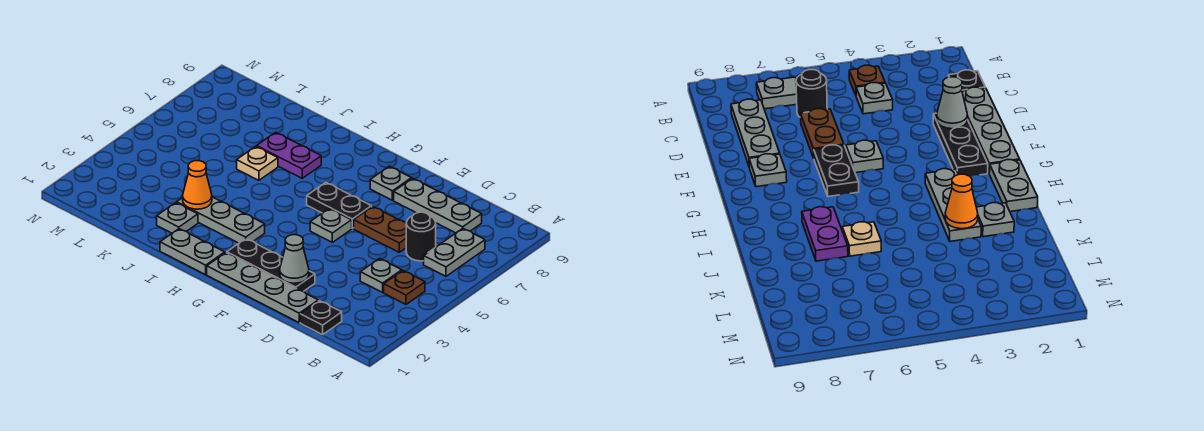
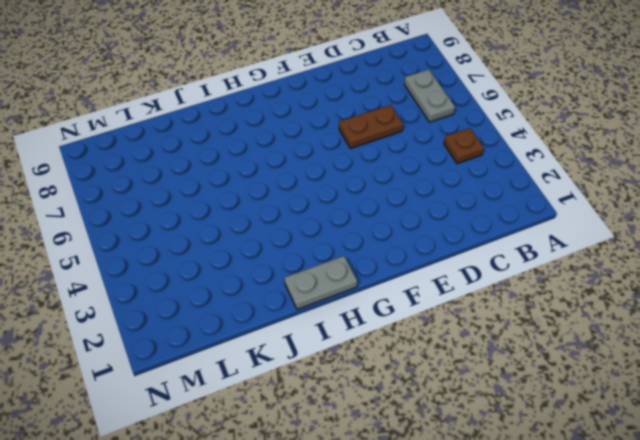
none -> black plate C1 level 1
none -> grey plate C4 level 1
none -> black round brick C6 level 1

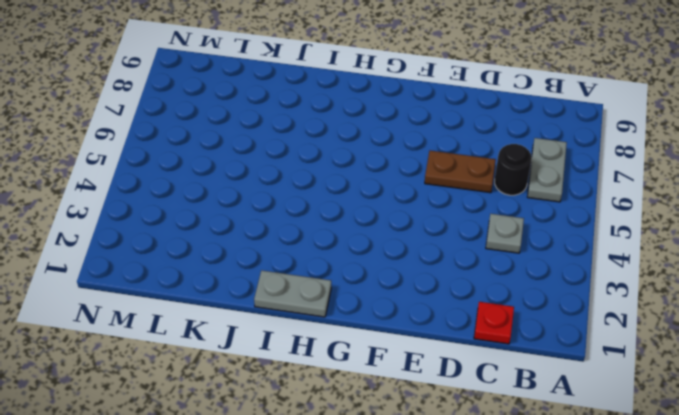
red plate C1 level 1 -> black plate C1 level 1
none -> brown plate B4 level 1
none -> grey plate C8:E8 level 1
none -> grey plate D1:G1 level 1

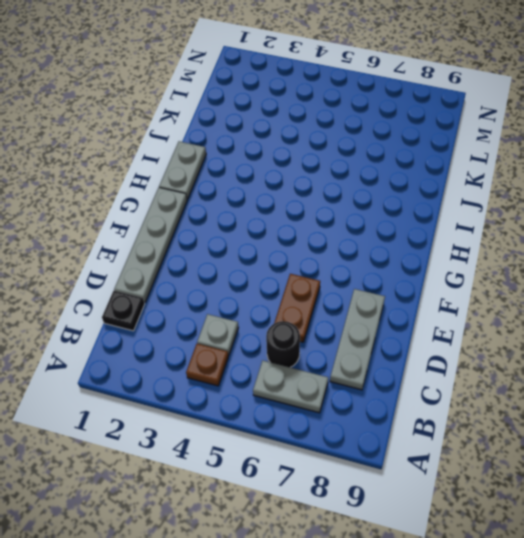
none -> black plate E2:G2 level 1
none -> grey plate F5 level 1
none -> black plate F6:G6 level 1

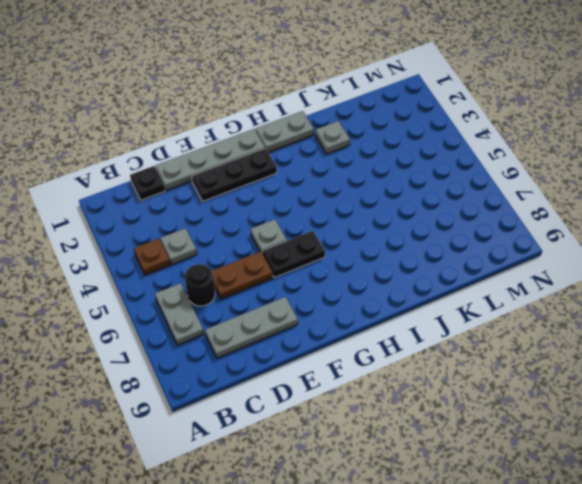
none -> grey plate F8 level 1
none -> grey plate H3:J3 level 1
none -> purple plate I7:J7 level 1

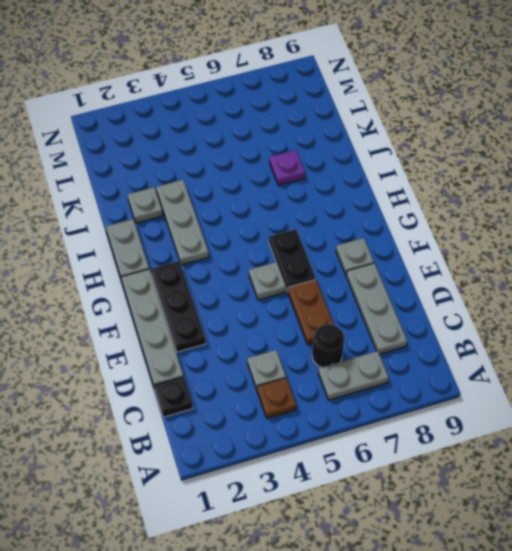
purple plate J7 level 1 -> purple plate I7:J7 level 1
none -> tan plate J6 level 1
none -> grey cone E2 level 2
none -> orange cone J3 level 2

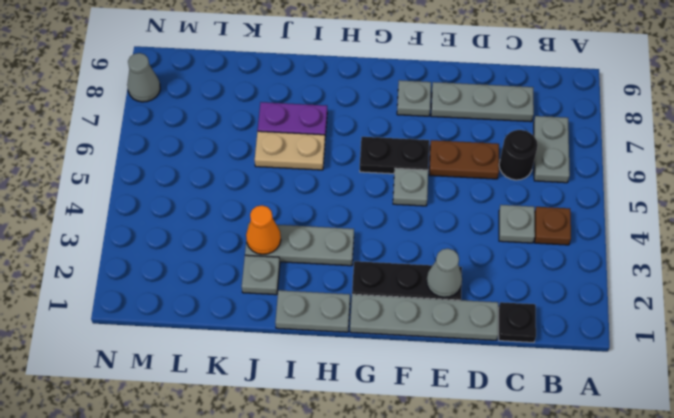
tan plate I6:J6 level 1 -> tan plate J6 level 1
grey cone N8 level 1 -> none

